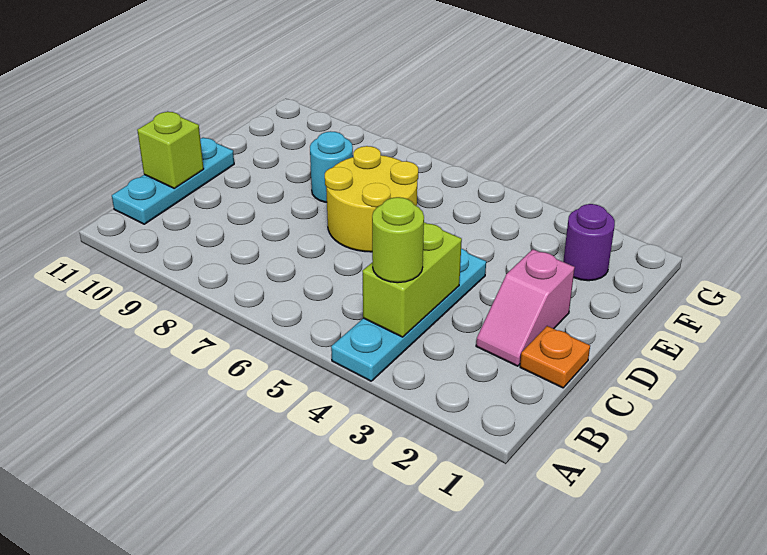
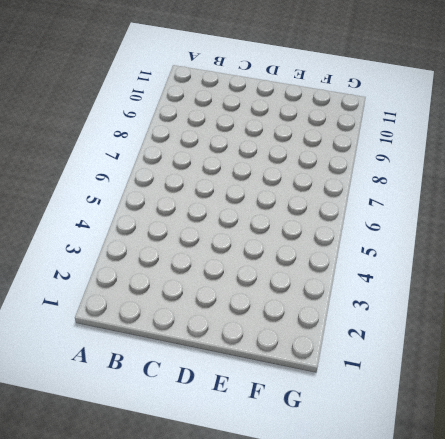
none -> cyan plate A4:D4 level 1
none -> cyan plate B11:D11 level 1

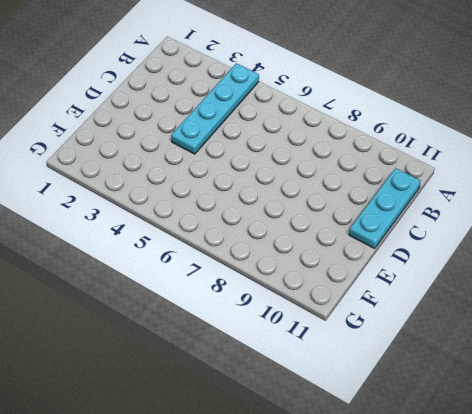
none -> orange plate C1 level 1
none -> pink slope C2:D2 level 1 top D

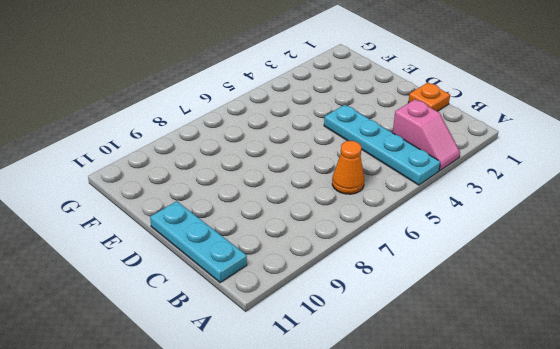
pink slope A3:B3 level 1 top B -> pink slope C2:D2 level 1 top D
orange cone B6 level 1 -> none
none -> yellow round brick D6:E7 level 1
none -> cyan round brick E8 level 1

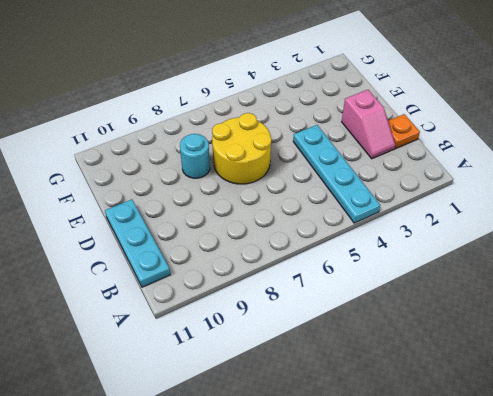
none -> purple round brick F2 level 1
none -> lime brick B4:C4 level 2

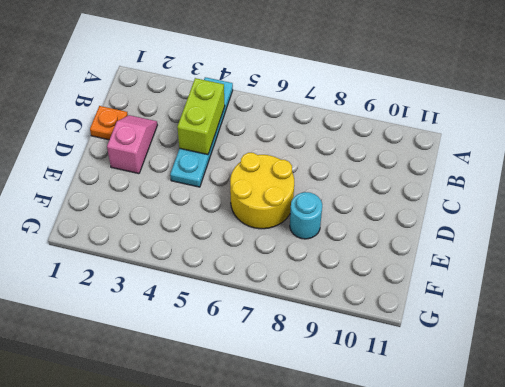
none -> cyan plate B11:D11 level 1
none -> purple round brick F2 level 1

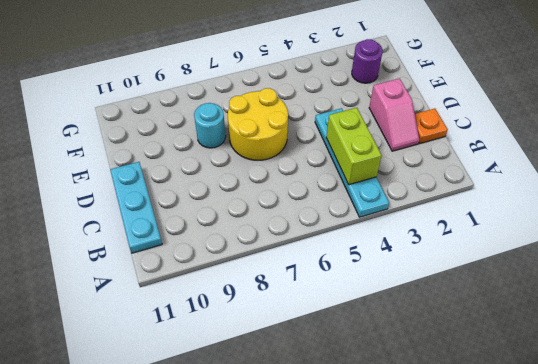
none -> lime brick C11 level 2
none -> lime round brick B4 level 3

